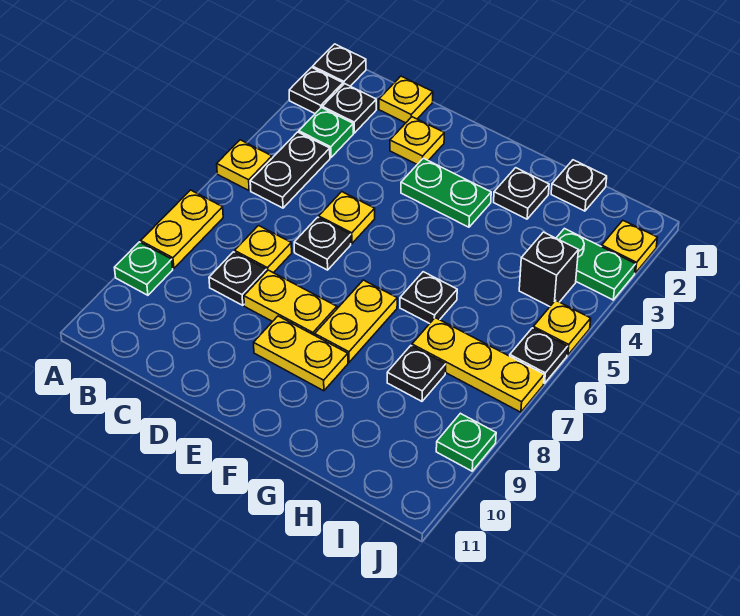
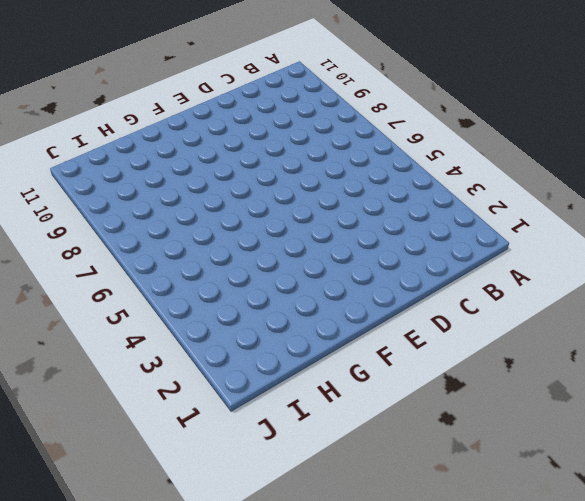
none -> black plate A1 level 1
none -> black plate A2 level 1
none -> yellow plate A5 level 1

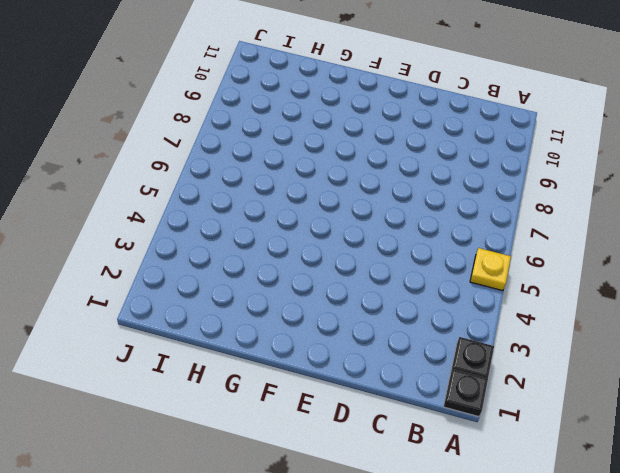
none -> yellow plate A7:A8 level 1
none -> green plate A9 level 1
none -> black plate B2 level 1

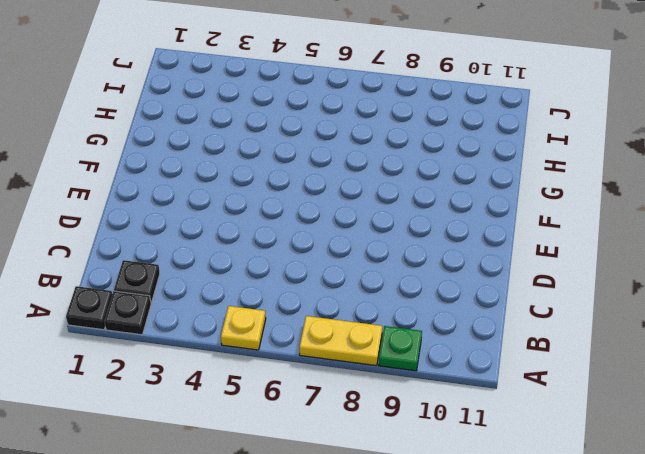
none -> green plate B3 level 1
none -> black plate B4:B5 level 1
none -> yellow plate C1 level 1

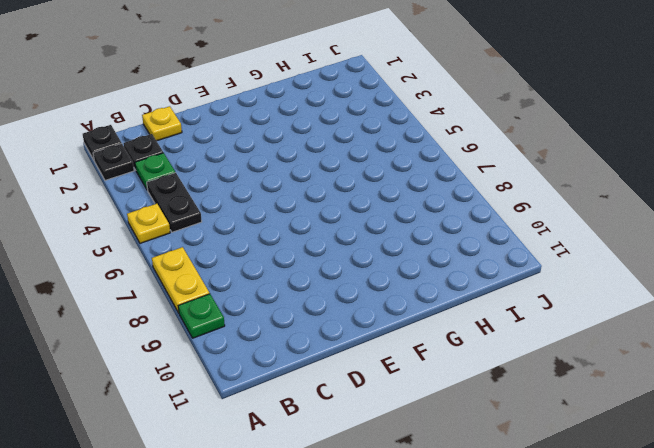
none -> yellow plate C7 level 1
none -> black plate C8 level 1
none -> yellow plate D2 level 1

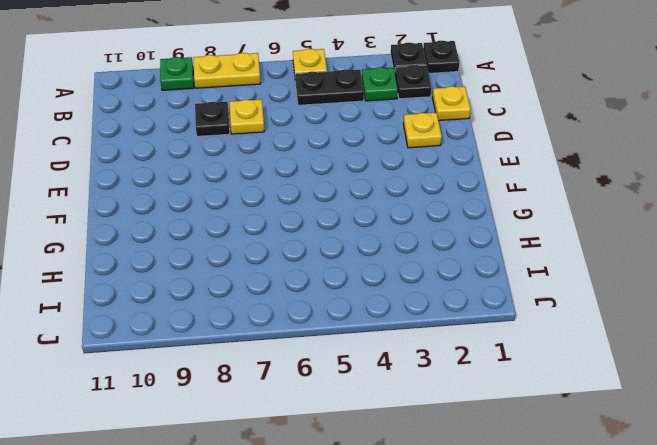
none -> yellow plate D5 level 1
none -> black plate D6 level 1
none -> yellow plate D8:E8 level 1

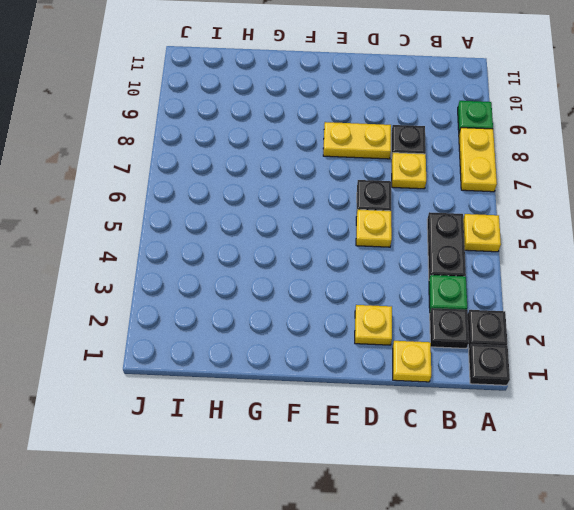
none -> green plate E3:F3 level 1
none -> yellow plate E9:F9 level 1
none -> yellow plate F7:F8 level 1

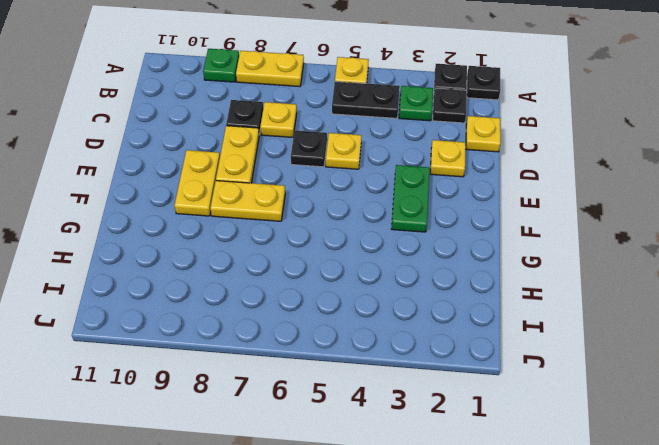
none -> black plate G2 level 1
none -> black plate G6 level 1
none -> black plate H1 level 1

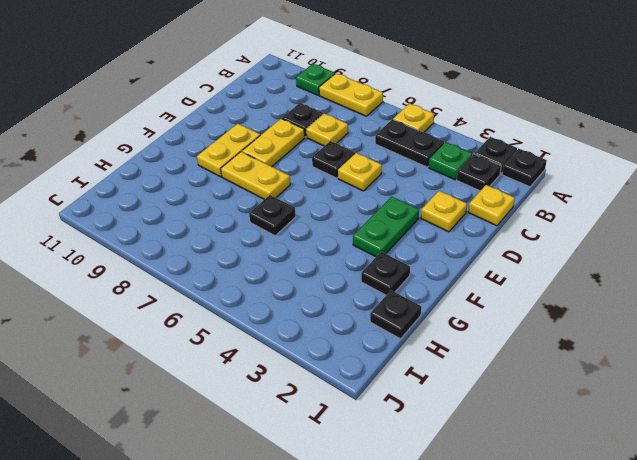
none -> yellow plate H7:J7 level 1
none -> black plate H8 level 1
none -> green plate I3:J3 level 1

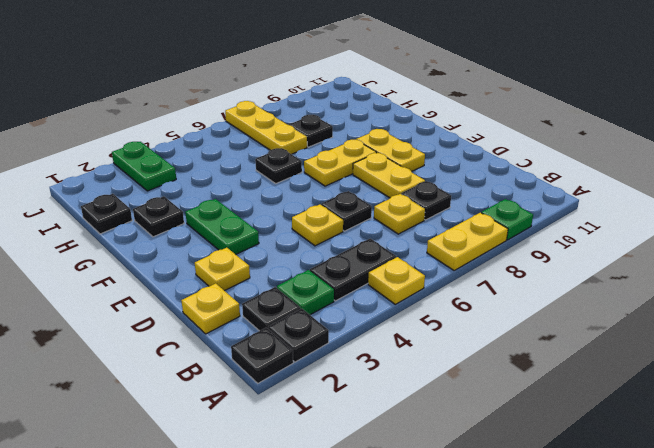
none -> black brick I4 level 1
none -> yellow plate J2 level 1
none -> yellow plate J5 level 1

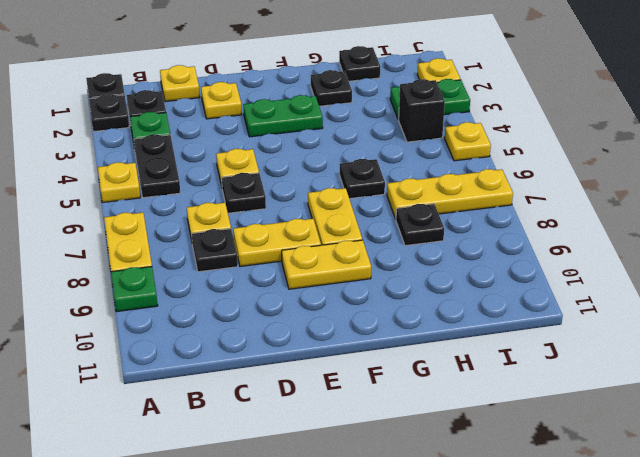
none -> black plate J6 level 1
none -> green plate J9 level 1

